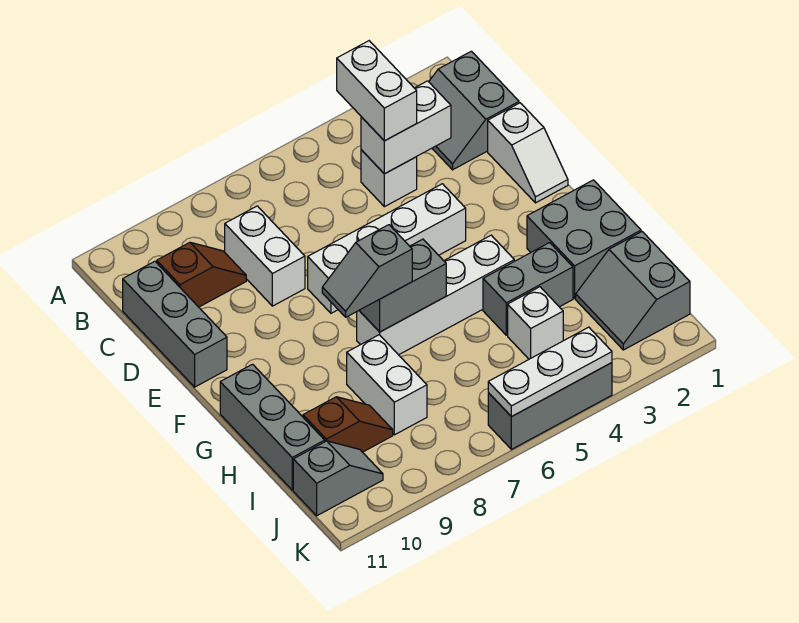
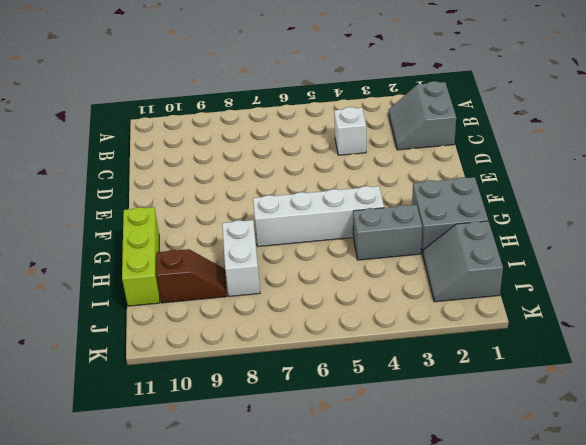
lime brick G11:I11 level 1 -> grey brick G11:I11 level 1
none -> white brick C8:D8 level 1
none -> brown slope C9:C10 level 1 top 10
none -> grey brick C11:E11 level 1

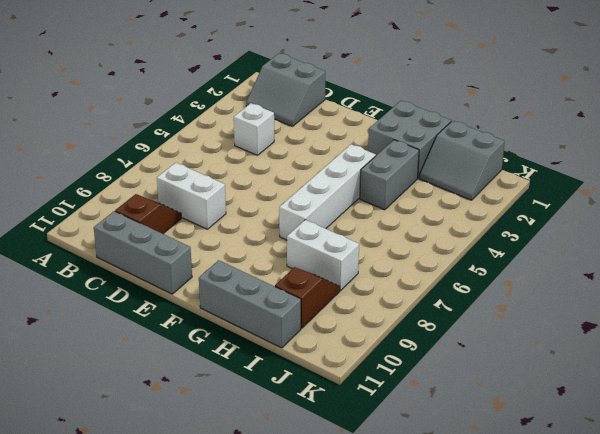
none -> white slope D1:E1 level 1 top D
none -> white brick E4:E7 level 1
none -> white brick I4 level 1

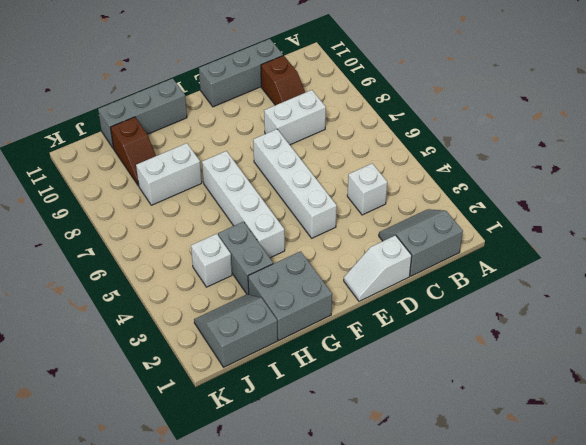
none -> grey slope J10:J11 level 1 top 11
none -> grey brick K4:K6 level 1
none -> white brick C3:C4 level 2

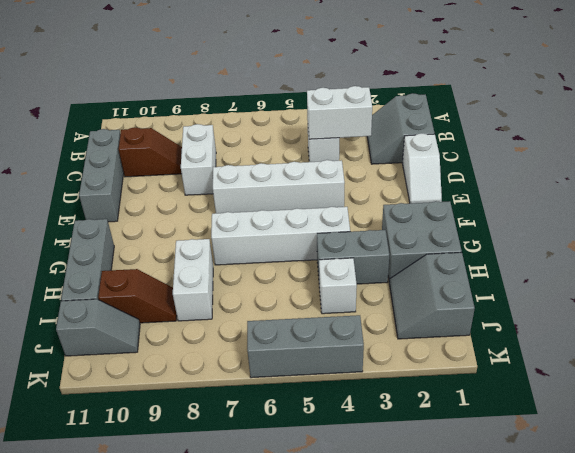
none -> grey brick G6:G7 level 2
none -> white plate K4:K6 level 2
none -> white brick B4:C4 level 3

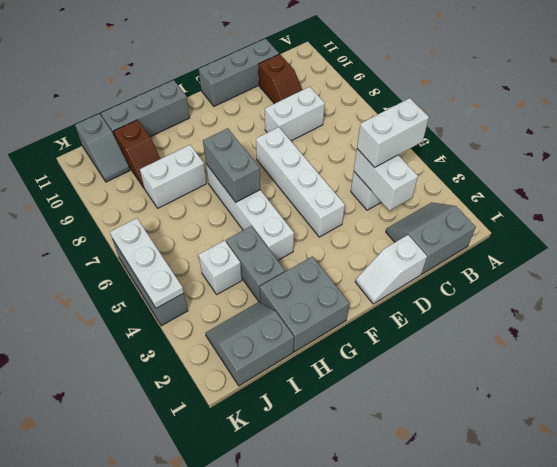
none -> grey slope G7:G8 level 3 top 7

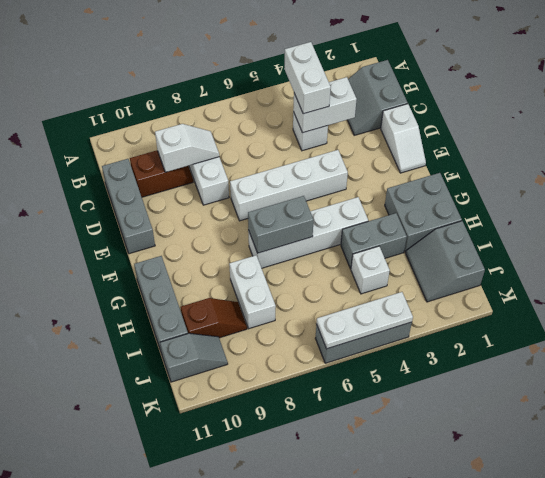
white slope C8:C9 level 2 top 9 -> none
none -> grey slope G7:G8 level 3 top 7

